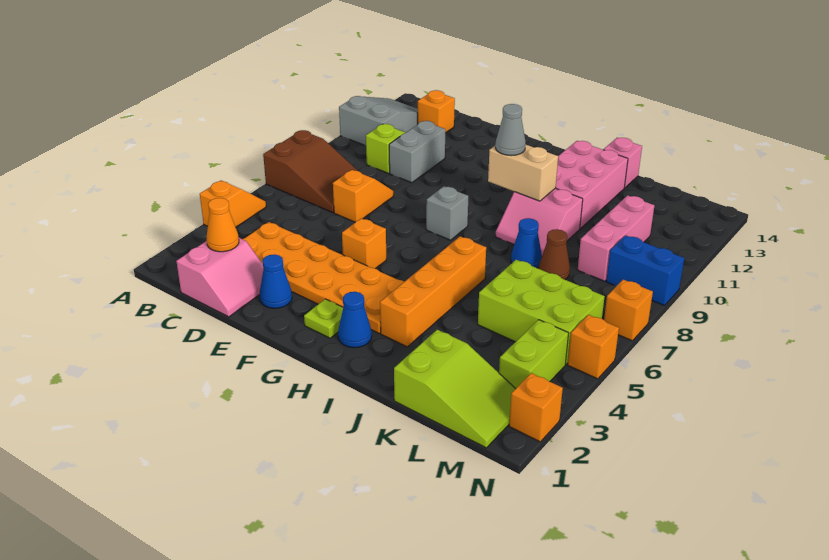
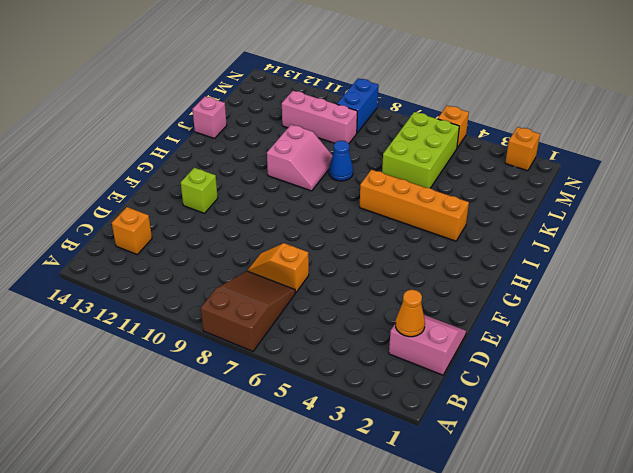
lime brick F12 level 1 -> lime brick C10 level 1
none -> orange slope A4:A5 level 1 top 4
none -> grey slope A11:B13 level 1 top 11
none -> orange plate C3:H4 level 1
none -> grey brick D10:D11 level 1

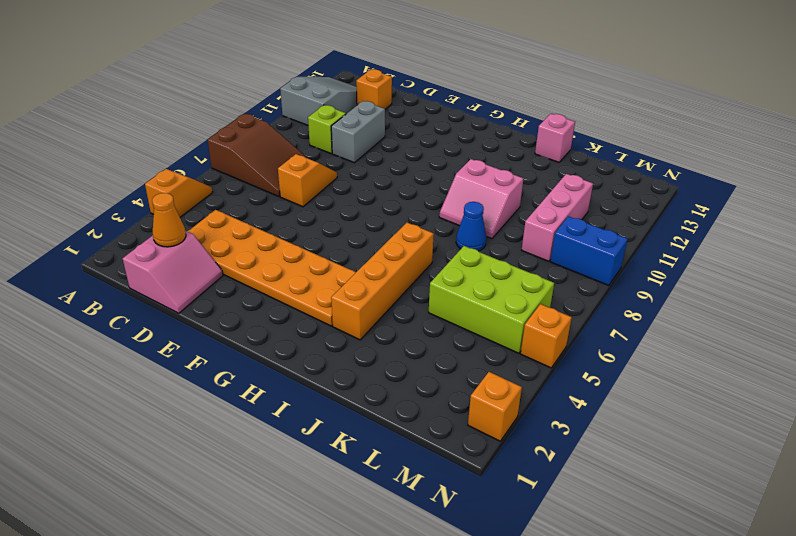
none -> blue cone E2 level 1
none -> orange brick F5 level 1
none -> lime plate G2 level 1
none -> grey brick G8 level 1

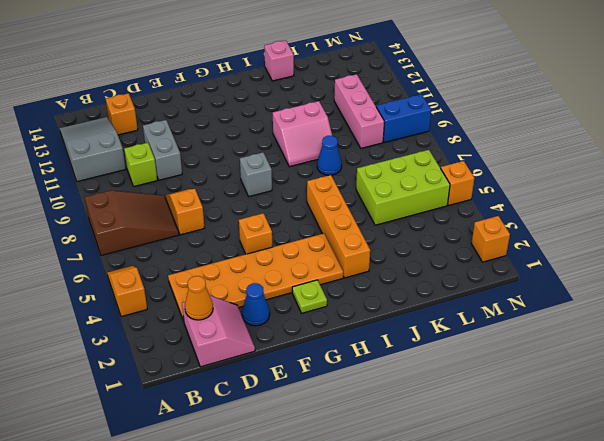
none -> blue cone H2 level 1
none -> pink brick I11:J13 level 1
none -> lime slope K1:M2 level 1 top K
none -> brown cone K8 level 1

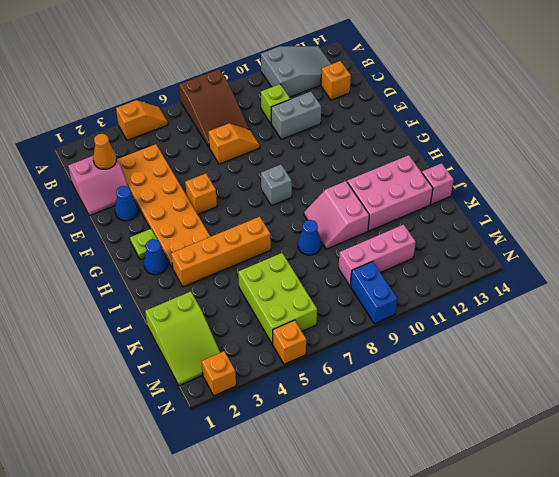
none -> brown cone K8 level 1
none -> lime brick M3:M4 level 1
none -> orange brick N7 level 1
none -> tan brick H10:I10 level 2

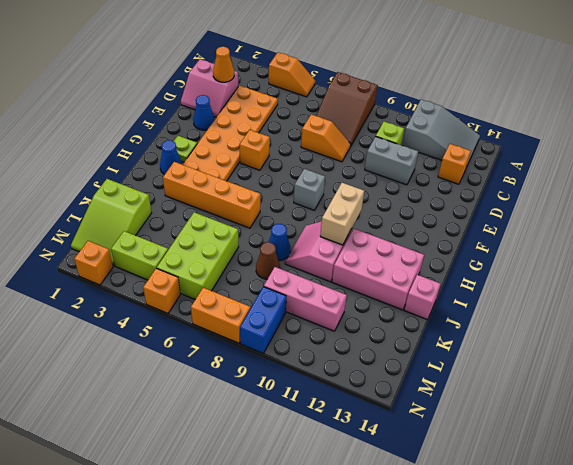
orange brick N7:N8 level 1 -> orange brick N7 level 1
none -> grey cone H10 level 3

